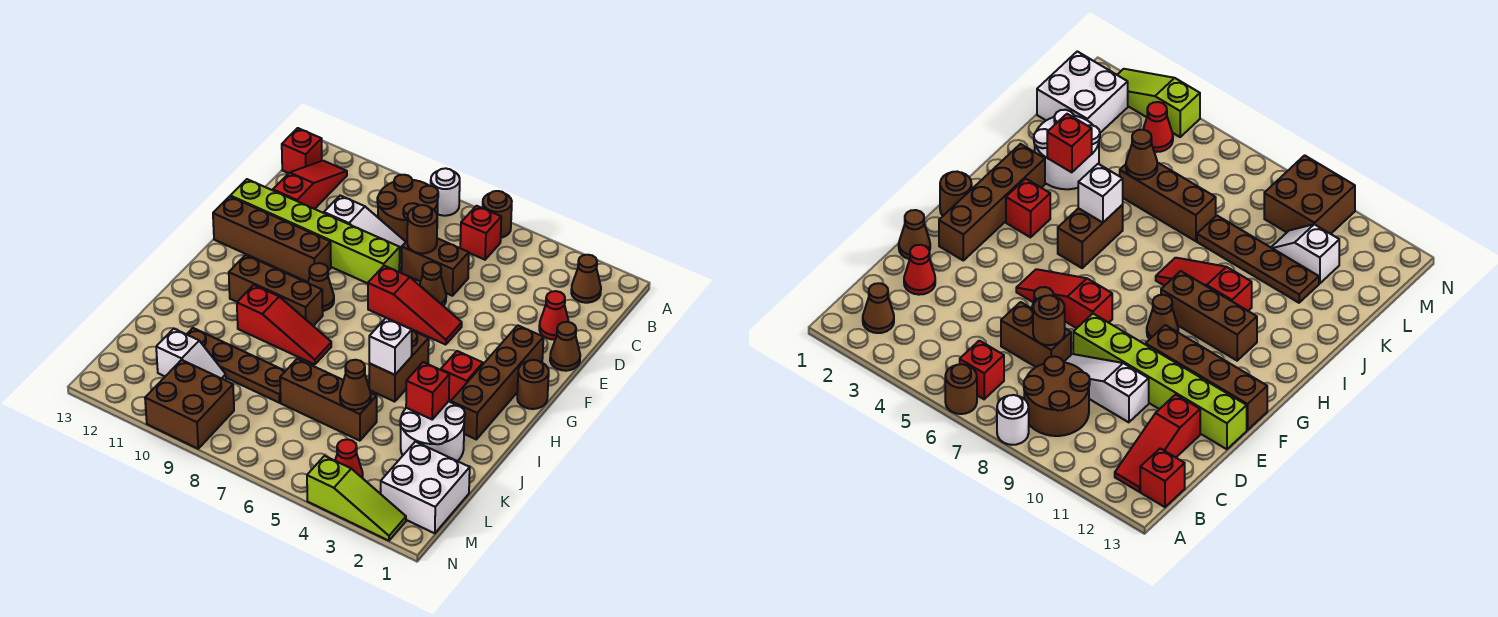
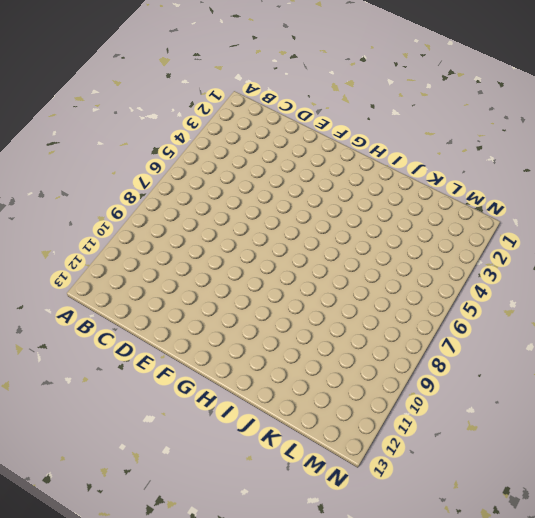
none -> brown round brick A6 level 1
none -> white round brick A8 level 1
none -> brown cone B2 level 1
none -> red brick B6 level 1

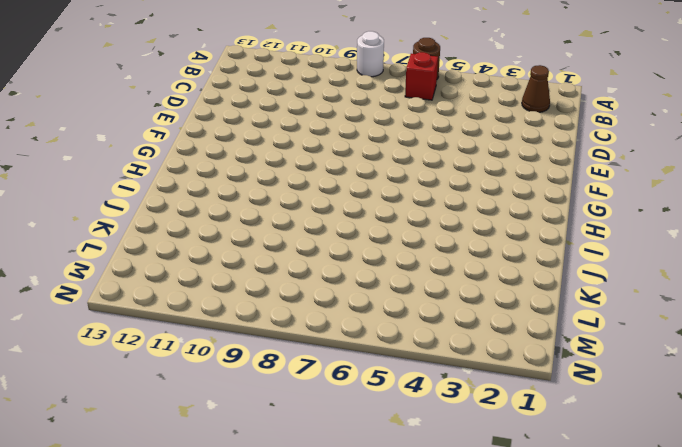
none -> brown round brick B8:C9 level 1
none -> red slope B12:D12 level 1 top D
none -> red brick B13 level 1
none -> red cone D2 level 1

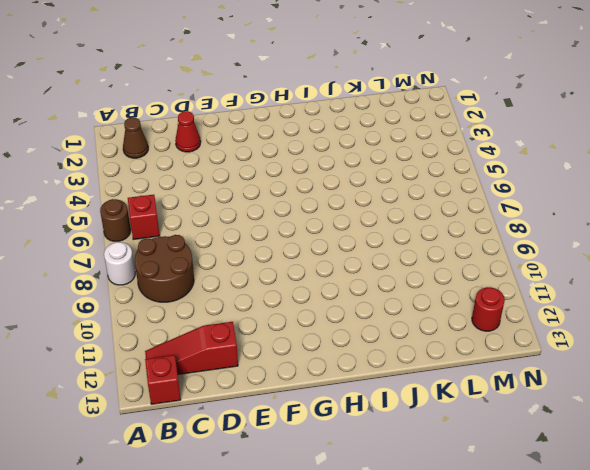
red round brick M12 level 1 -> none
none -> brown brick D6:D7 level 1
none -> white slope D8:D10 level 1 top 10
none -> brown cone E1 level 1
none -> brown cone E6 level 1

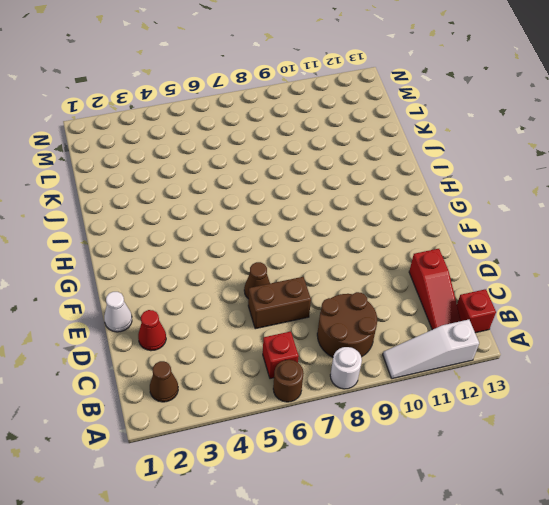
white slope A10:A12 level 1 top 12 -> white slope D8:D10 level 1 top 10
white cone E1 level 1 -> brown cone E1 level 1
none -> lime brick E8:E13 level 1
none -> brown brick F2:I2 level 1
none -> red slope F5:F7 level 1 top 7
none -> brown brick F10:F13 level 1

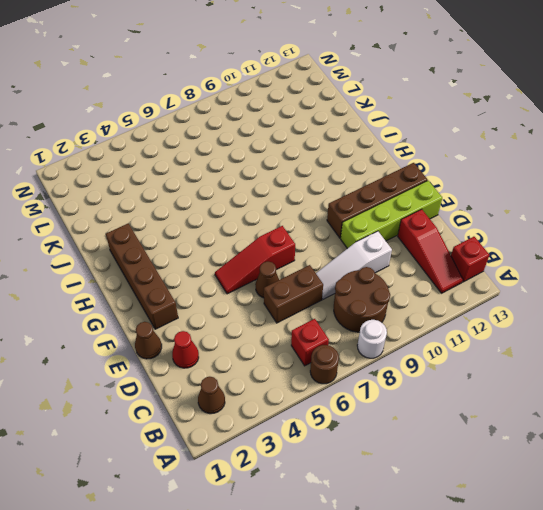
lime brick E10:E13 level 1 -> lime brick E8:E13 level 1
none -> brown round brick G1 level 1
none -> brown cone G9 level 1
none -> red brick H3 level 1
none -> brown brick H5:I5 level 1

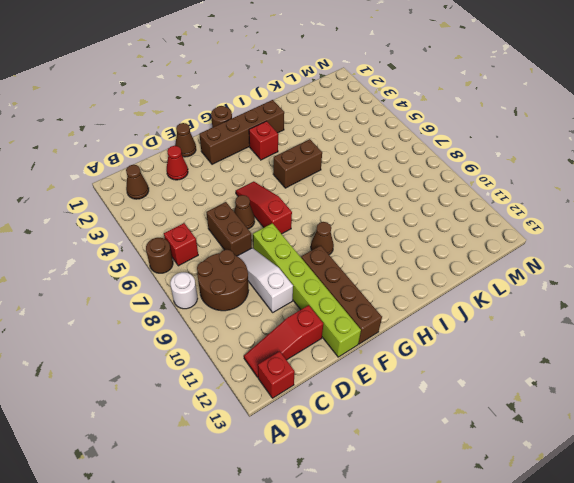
none -> brown brick H9:H11 level 1
none -> red slope I8:I10 level 1 top 10
none -> white round brick J2:K3 level 1
none -> brown brick K5:K7 level 1

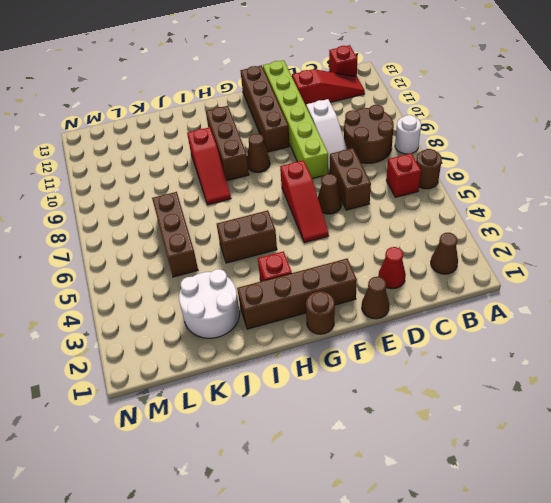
none -> brown plate K8:K11 level 1
none -> white brick L1:M2 level 1
none -> white slope L10:L11 level 1 top 11
none -> red cone M4 level 1

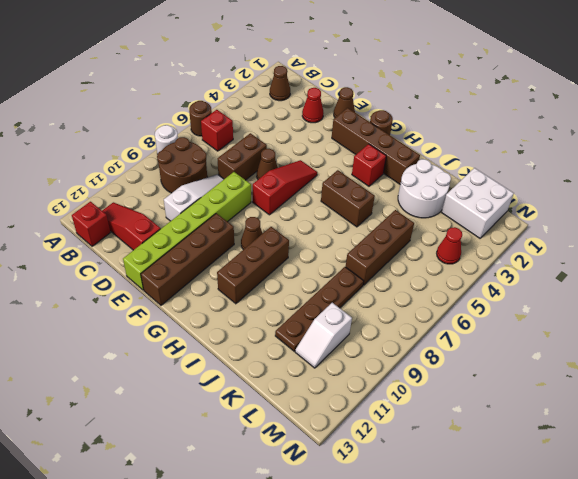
white slope L10:L11 level 1 top 10 -> white slope L10:L11 level 1 top 11
none -> red slope I8:I10 level 1 top 10
none -> brown brick M9:N10 level 1
none -> lime slope N2:N4 level 1 top 4
none -> brown round brick D7 level 2

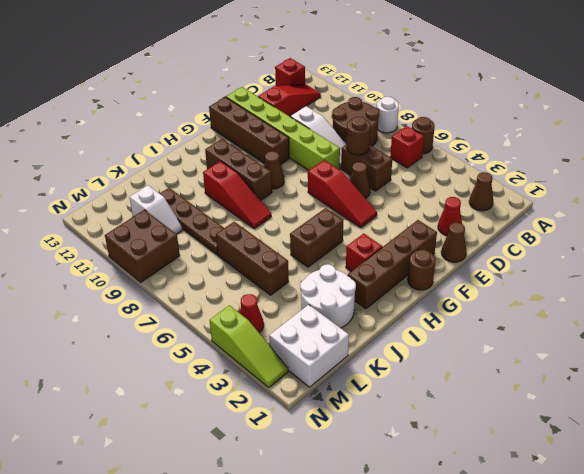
none -> white brick I5 level 2
none -> red brick J3 level 2
none -> brown cone K5 level 2

